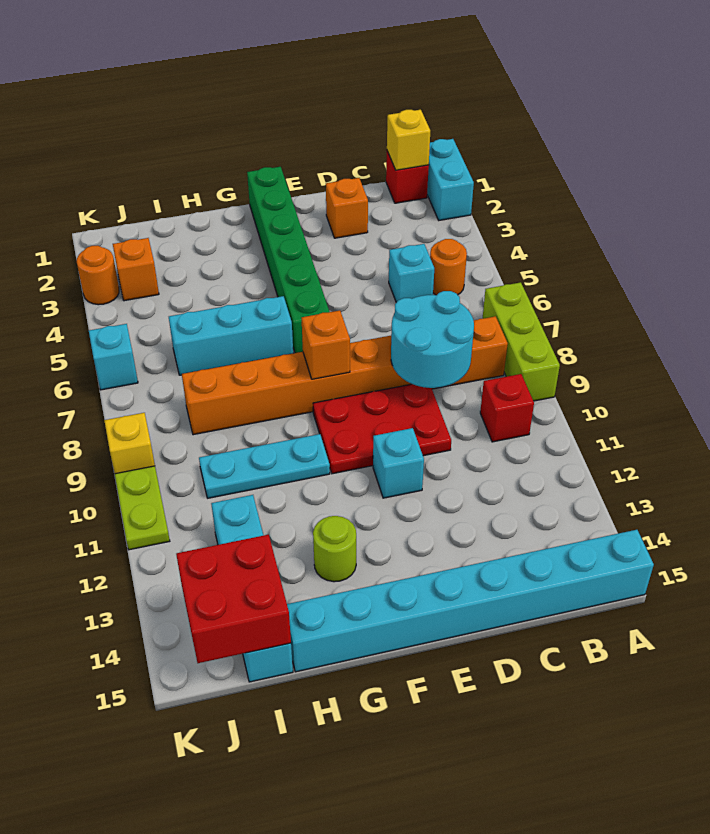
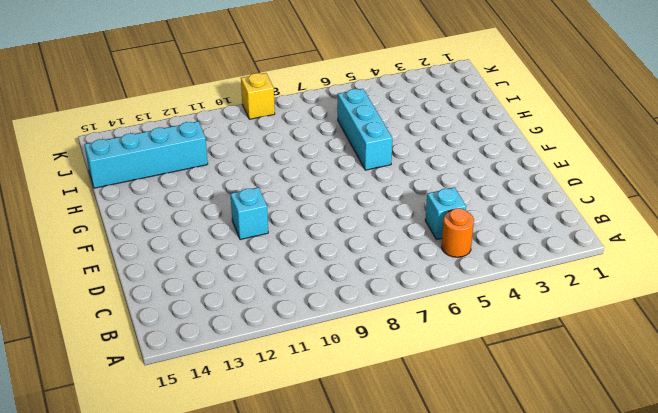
none -> cyan brick A1:A2 level 1
none -> lime brick A7:A9 level 1
none -> cyan brick A15:H15 level 1

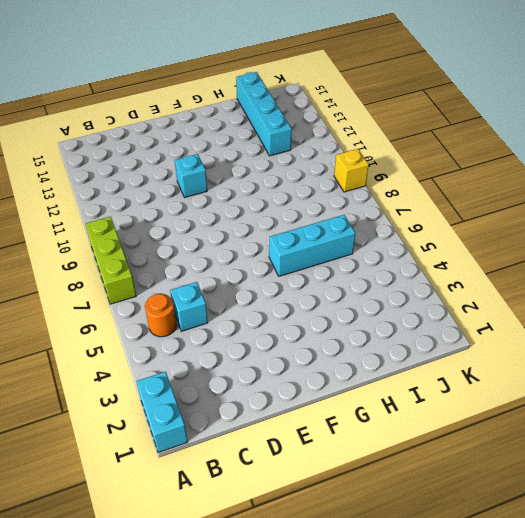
none -> cyan brick A15:H15 level 1
none -> red brick B1 level 1
none -> orange brick B8:I8 level 1

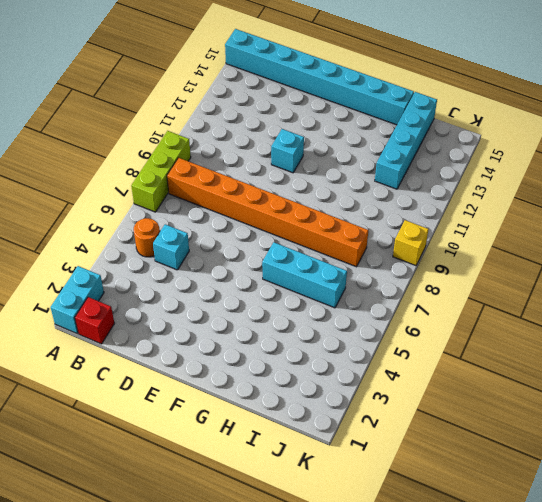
none -> red brick B10 level 1
none -> orange brick D2 level 1
none -> red plate D9:F10 level 1

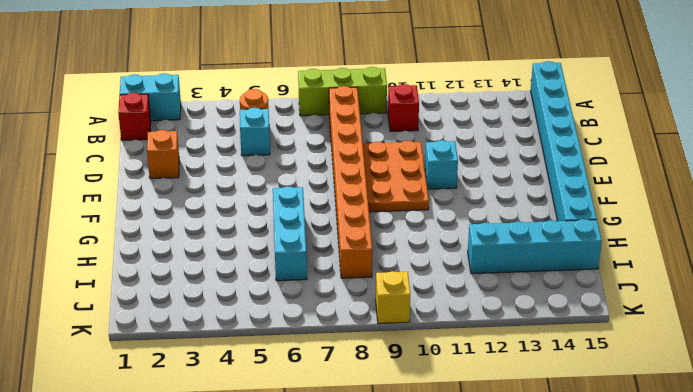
orange plate D9:F10 level 1 -> red plate D9:F10 level 1
none -> green brick F1:F6 level 1
none -> cyan plate G10:I10 level 1
none -> lime round brick G13 level 1

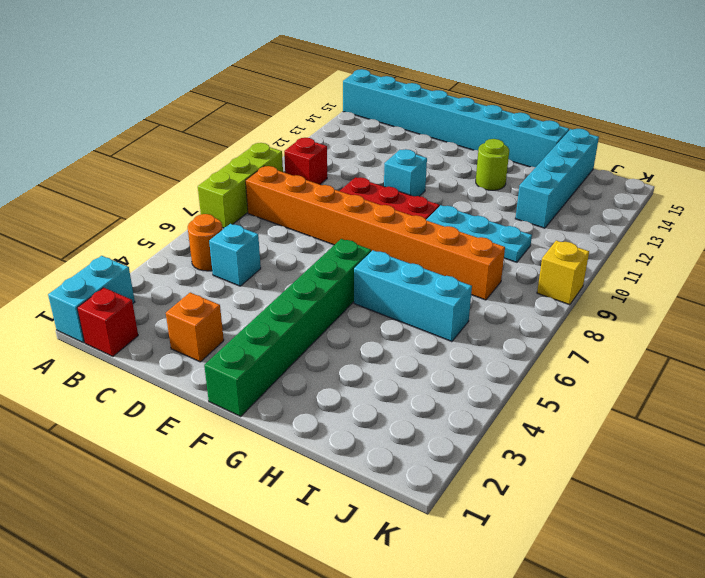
none -> orange brick J3 level 1
none -> orange round brick K3 level 1
none -> cyan brick K6 level 1

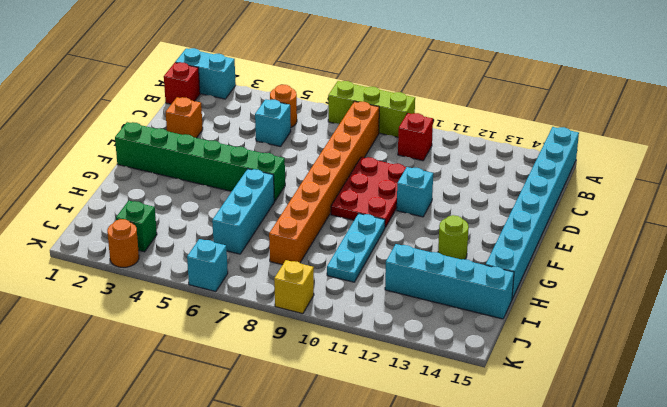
green brick J3 level 1 -> orange brick J3 level 1
none -> lime plate K10:K11 level 1
none -> yellow brick B1 level 2
none -> cyan round brick C8:D9 level 2

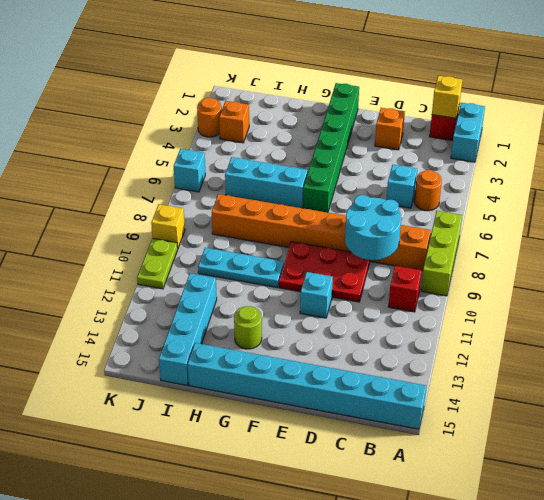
none -> orange brick F8 level 2
none -> red brick I14:J15 level 2

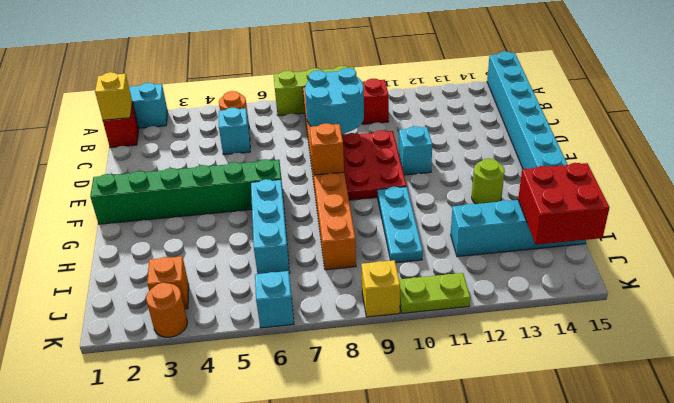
none -> orange brick D2 level 1

